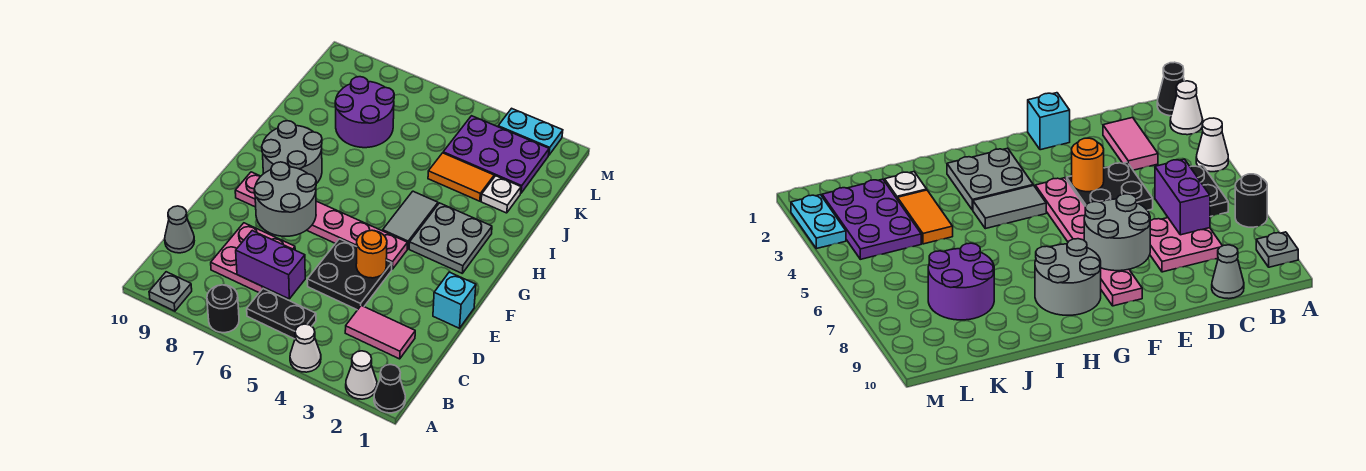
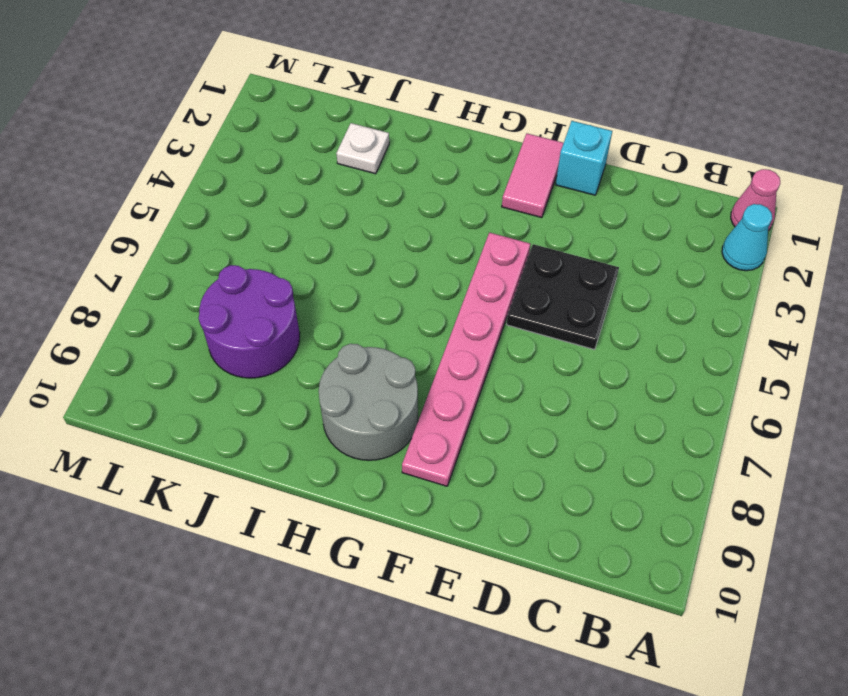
pink cone A1 level 1 -> black cone A1 level 1
cyan cone A2 level 1 -> white cone A2 level 1
pink tile F1:F2 level 1 -> pink tile C2:C3 level 1
none -> white cone A4 level 1
none -> black round brick A7 level 1
none -> grey plate A9 level 1

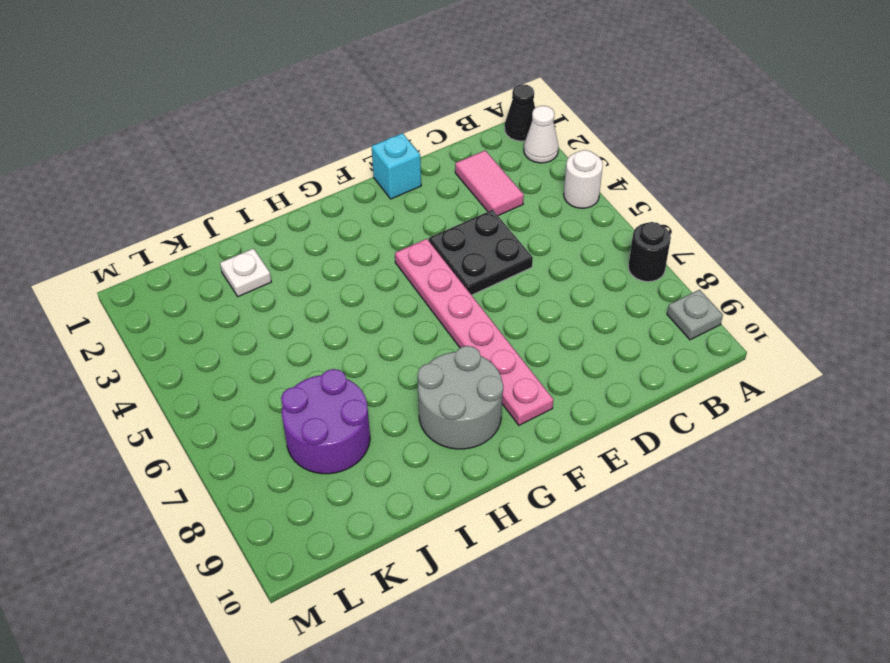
white round brick A4 level 1 -> white cone A4 level 1
none -> black plate B5:B6 level 1
none -> pink plate C7:D8 level 1
none -> grey cone C10 level 1

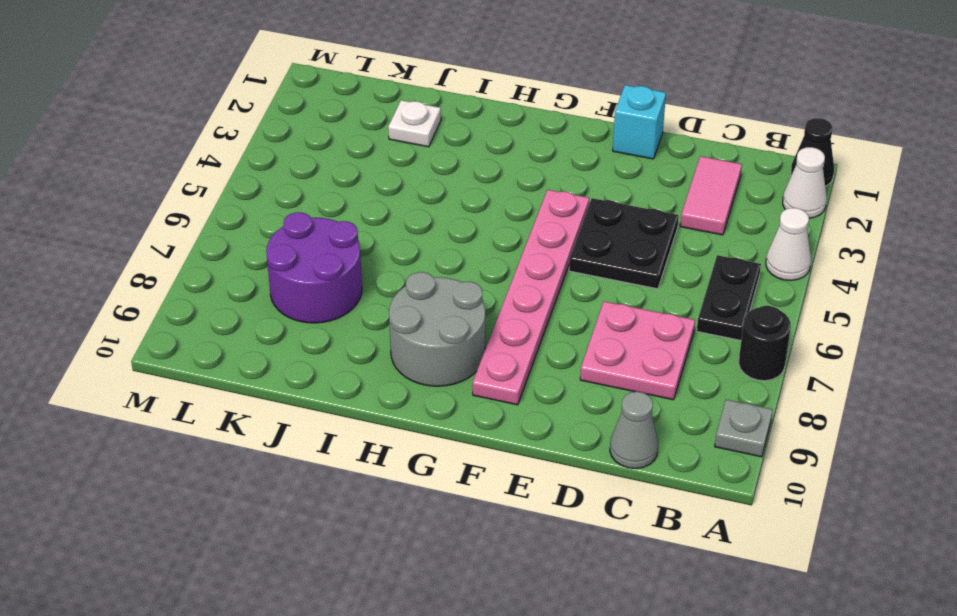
none -> grey plate G2:H3 level 1
none -> grey tile G4:H4 level 1
none -> orange tile J3:J4 level 1

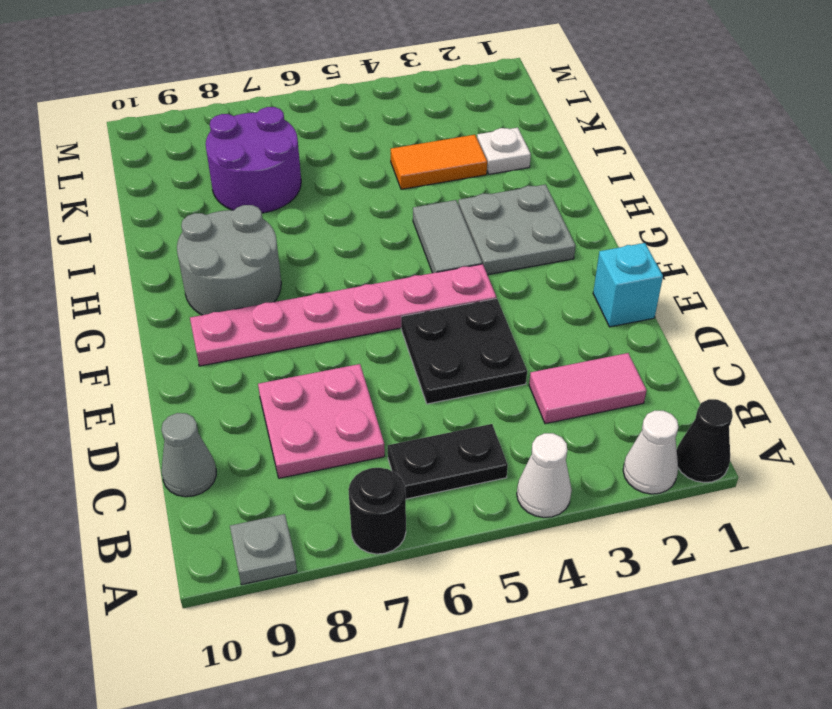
none -> purple plate K2:L4 level 1
none -> cyan plate M2:M3 level 1
none -> purple brick C6:C7 level 2

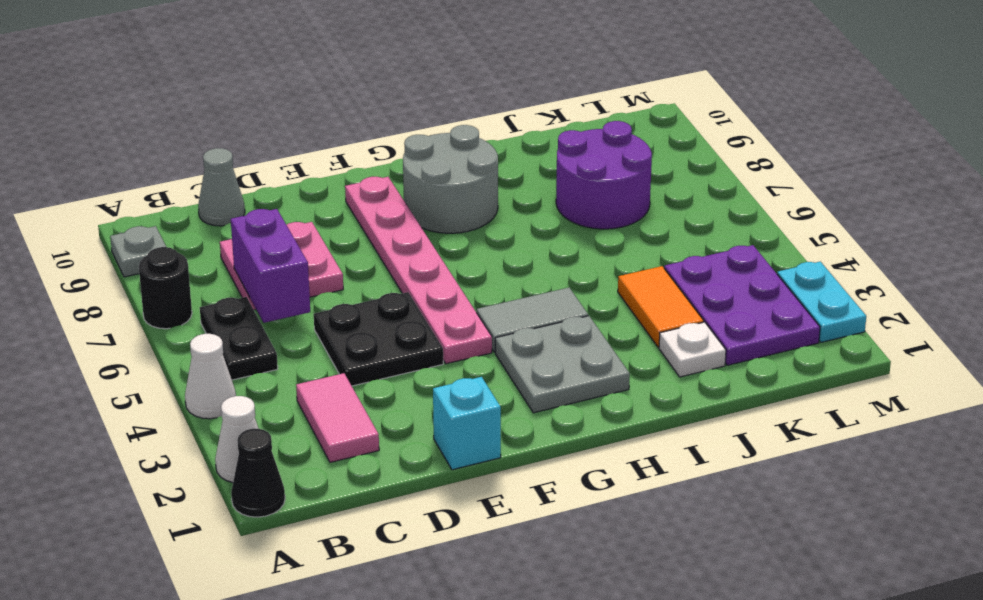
none -> orange round brick E4 level 2
none -> grey round brick E7:F8 level 2

